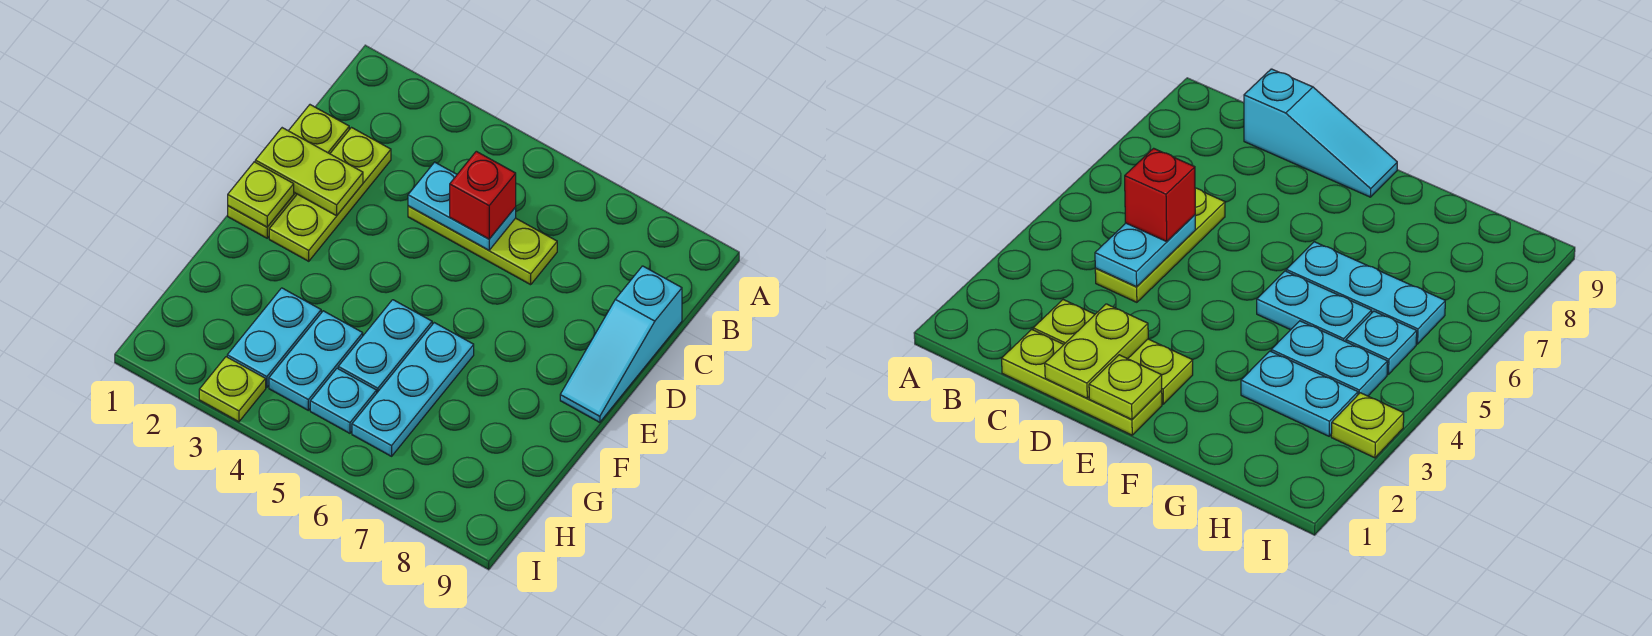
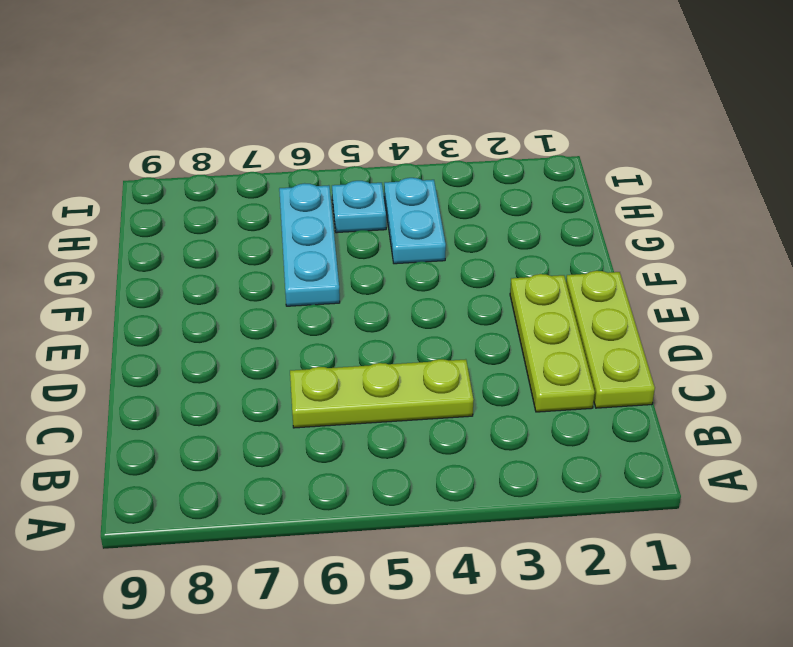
none -> cyan slope C9:E9 level 1 top C
none -> cyan plate F5:G5 level 1
none -> cyan plate G3:H3 level 1

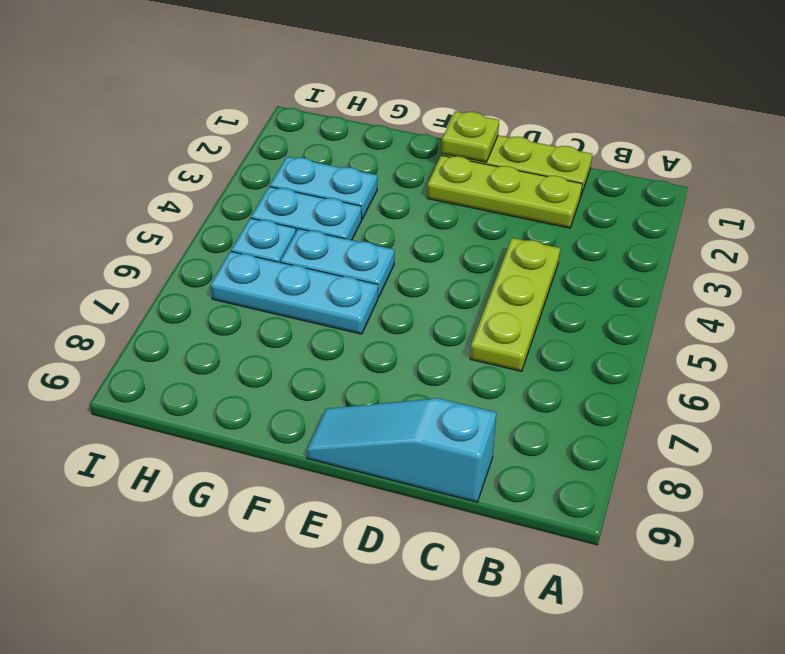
none -> lime plate I3 level 1
none -> cyan plate C4:C5 level 2
none -> lime plate D1:D2 level 2

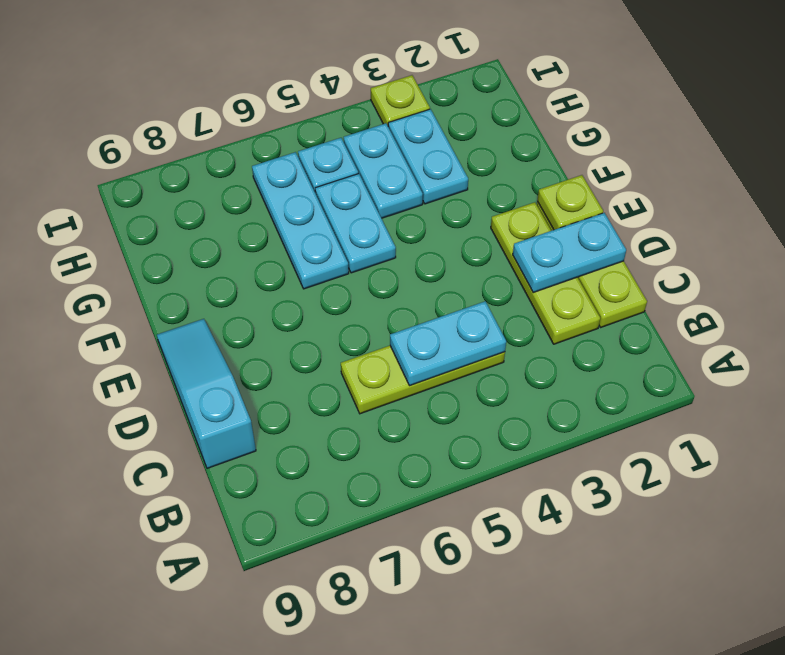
cyan plate D1:D2 level 2 -> lime plate D1:D2 level 2
none -> red brick C5 level 3

